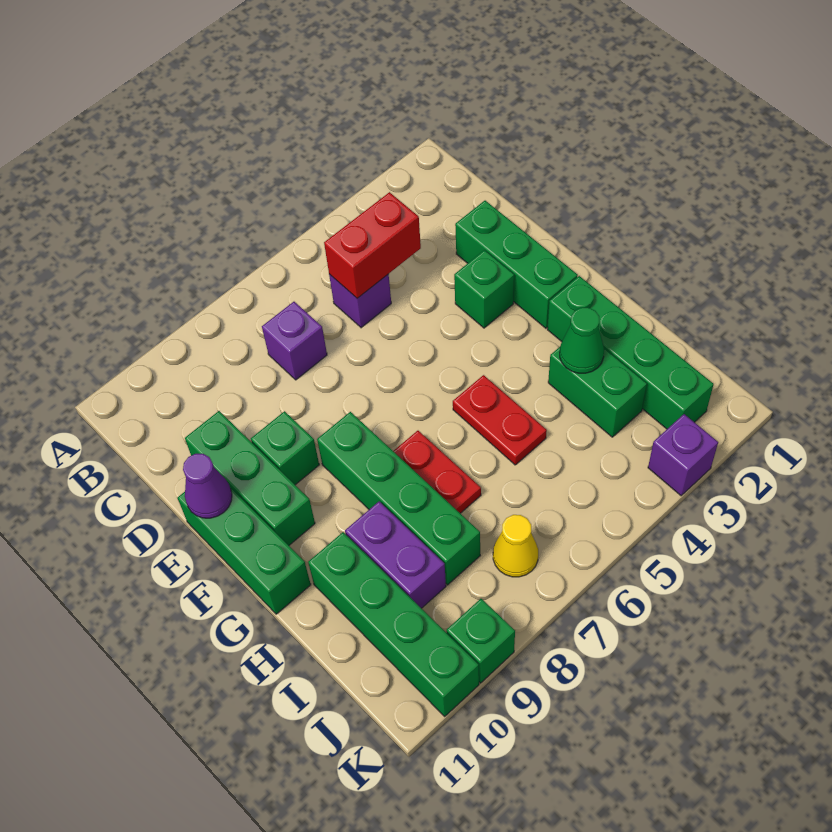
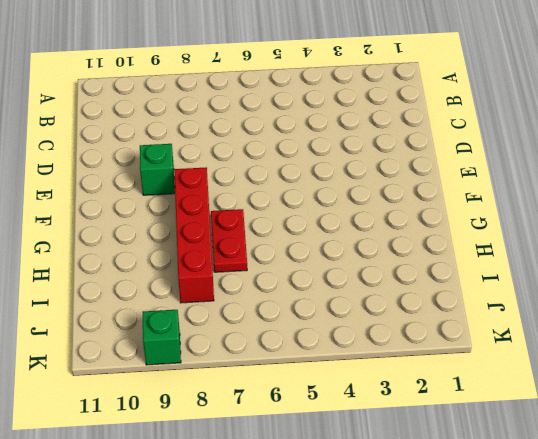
red brick F8:I8 level 1 -> green brick F8:I8 level 1
none -> purple brick C5 level 1
none -> purple brick C7 level 1
none -> green brick D2:F2 level 1

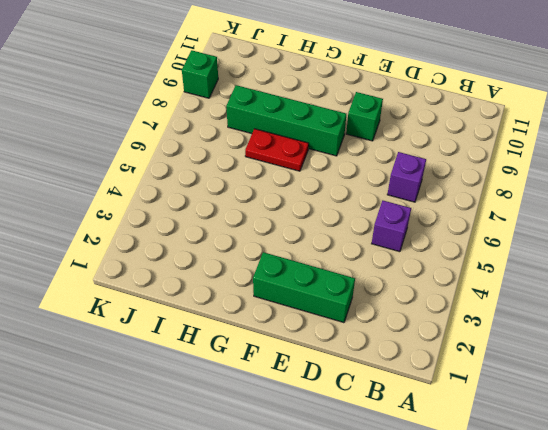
none -> green brick D10:F10 level 1
none -> green brick E3 level 1
none -> green brick E11:G11 level 1

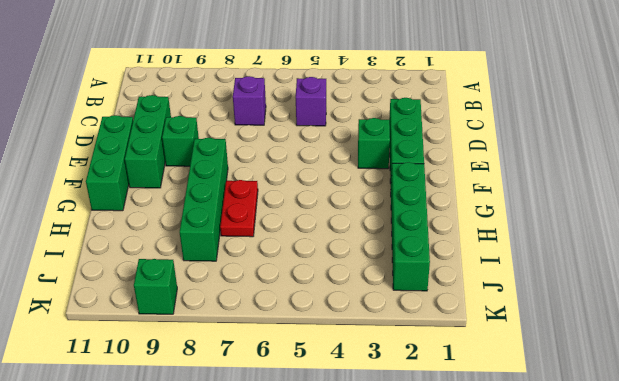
none -> red plate G5:H5 level 1
none -> green brick H3:I3 level 1
none -> purple brick H9:I9 level 1

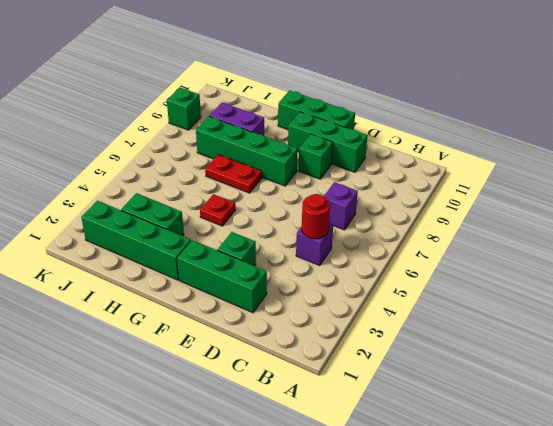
red round brick C5 level 2 -> red brick C4:C5 level 2
red plate G5 level 1 -> red plate G5:H5 level 1
none -> green brick H10:K10 level 1
none -> yellow cone J7 level 1
none -> purple brick K3 level 1

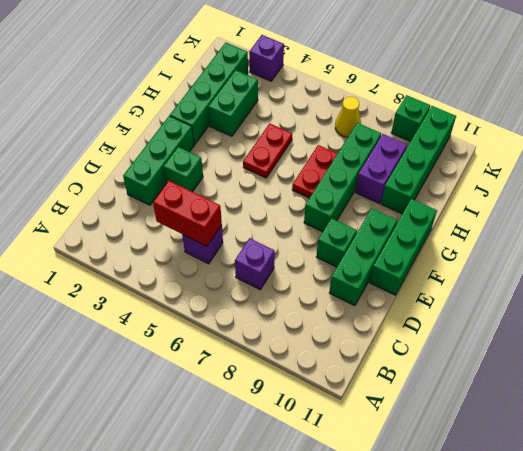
none -> purple cone E11 level 2
none -> green cone H3 level 2

